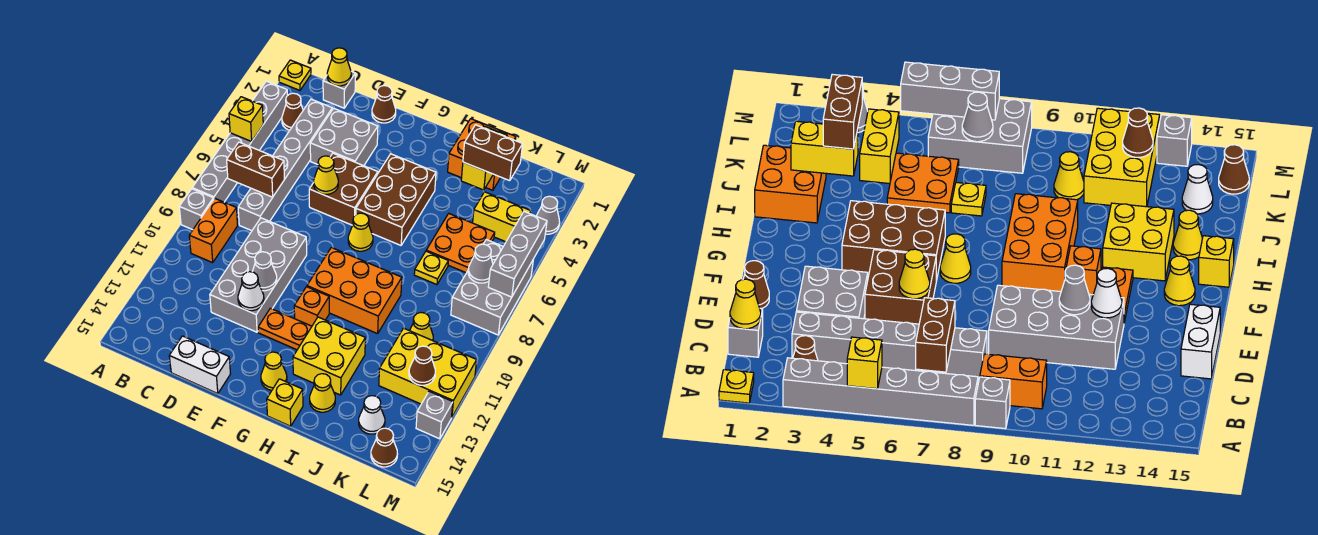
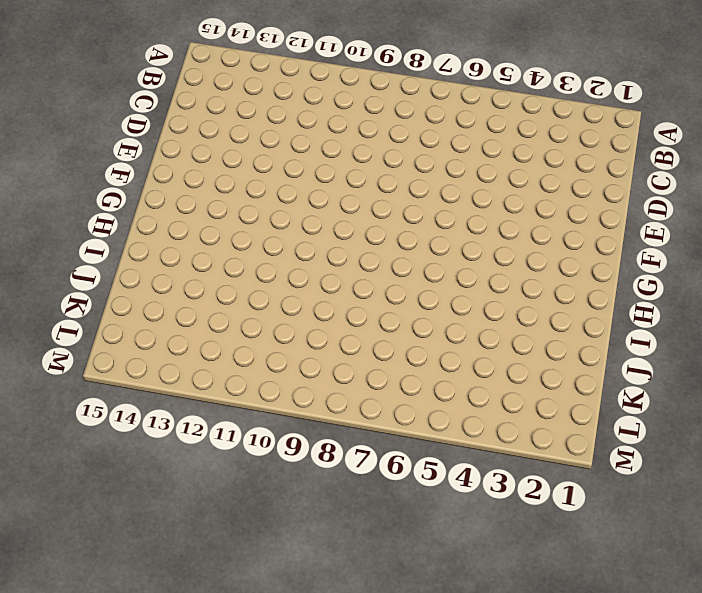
none -> yellow plate A1 level 1
none -> grey brick A3:A8 level 1
none -> grey brick A9 level 1
none -> brown cone B3 level 1

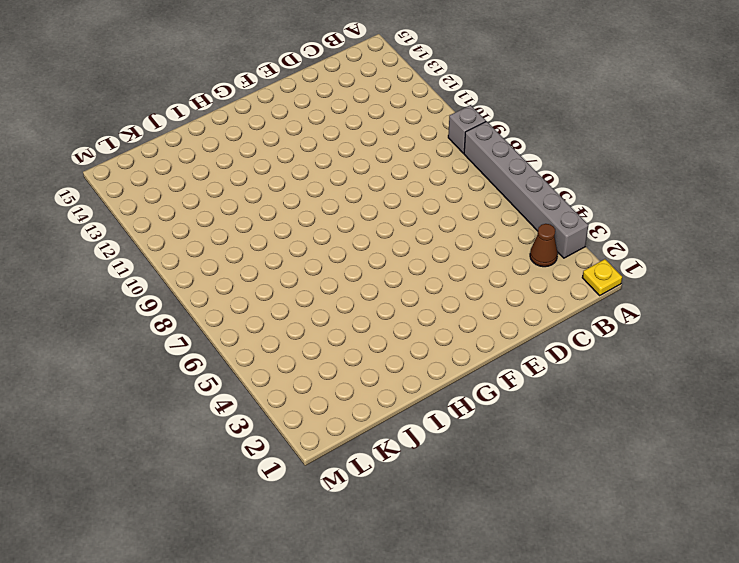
none -> orange brick B9:B10 level 1
none -> grey brick C1 level 1
none -> grey brick C3:C8 level 1
none -> grey brick D3:E4 level 1

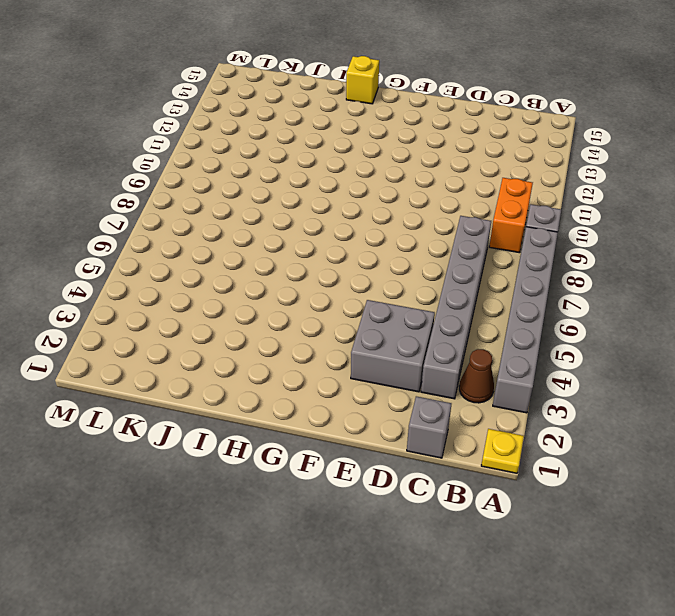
none -> grey brick D9:E12 level 1
none -> white brick D15:E15 level 1
none -> brown cone E1 level 1
none -> brown brick E5:F6 level 1

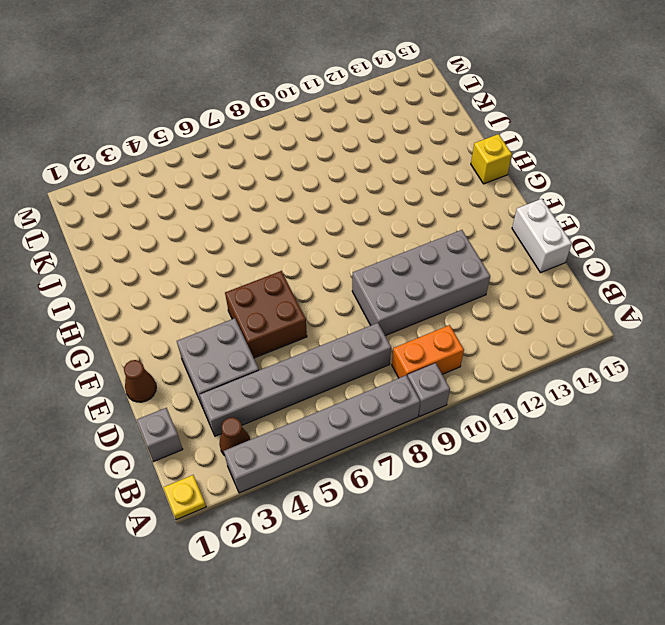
none -> orange plate F12:G12 level 1
none -> brown brick G4:H6 level 1
none -> yellow cone G7 level 1
none -> orange brick G9:I10 level 1

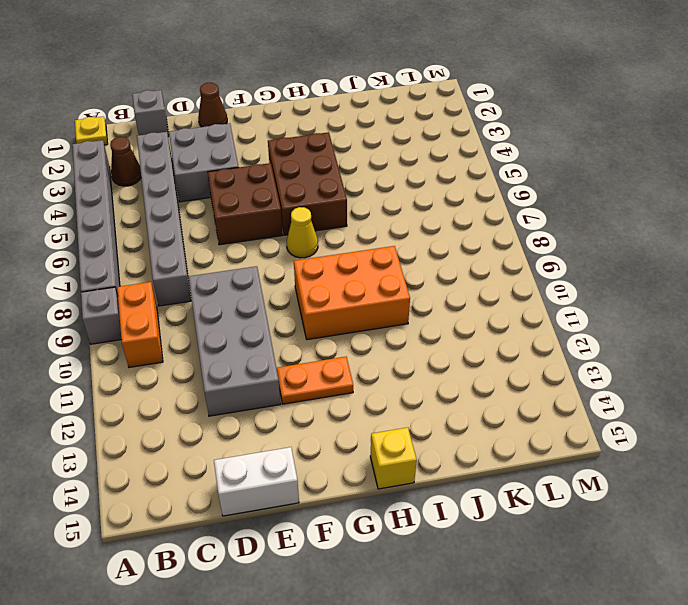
none -> orange brick G11 level 1
none -> yellow cone G14 level 1
none -> yellow brick H12:I13 level 1
none -> orange brick I1:J2 level 1

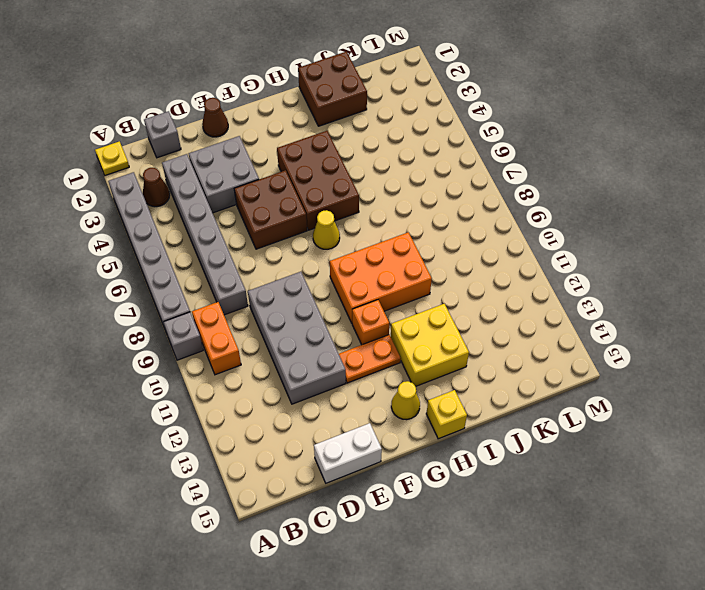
brown brick I1:J2 level 1 -> orange brick I1:J2 level 1
none -> yellow cone I14 level 1
none -> orange plate J5:K6 level 1
none -> yellow plate J7 level 1
none -> yellow brick K4:L4 level 1

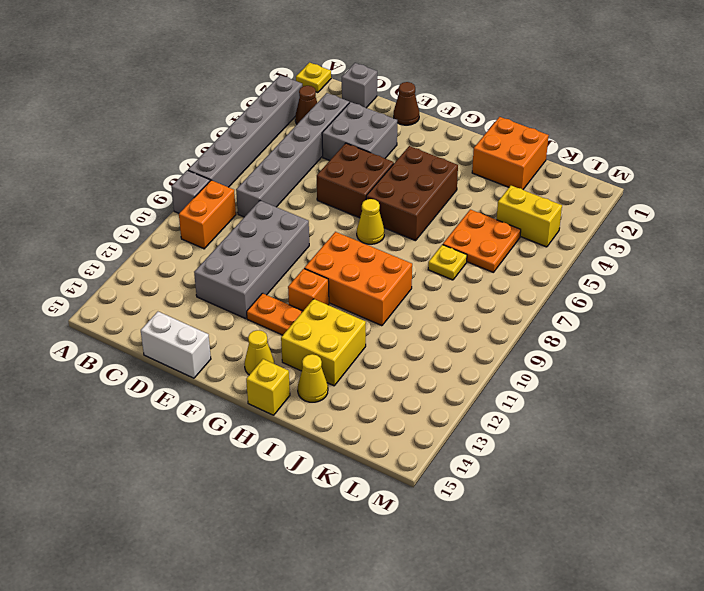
none -> yellow cone K10 level 1
none -> yellow brick K11:M12 level 1
none -> white cone K14 level 1
none -> grey brick L6:M8 level 1

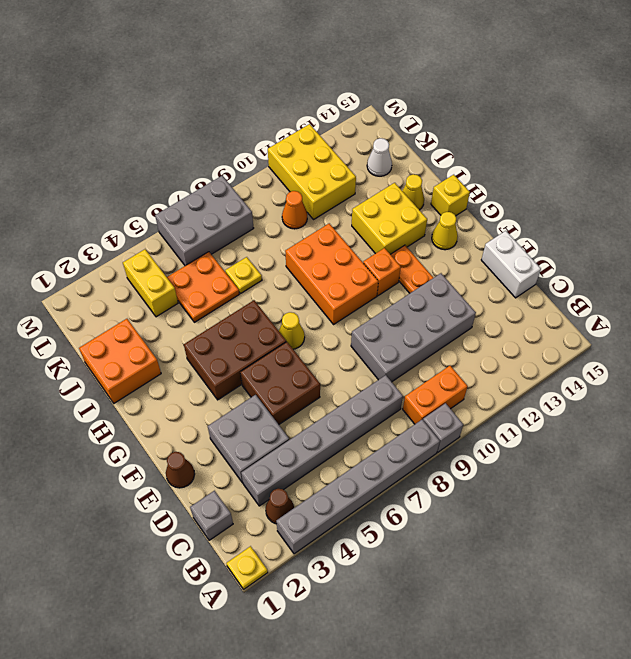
orange cone K10 level 1 -> yellow cone K10 level 1
none -> brown cone L15 level 1
none -> grey cone M3 level 1
none -> grey brick M13 level 1
none -> yellow brick A5 level 2

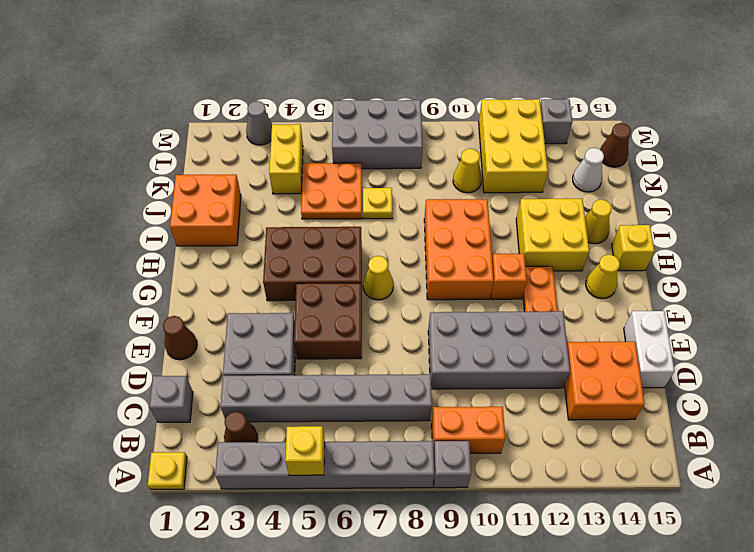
orange brick C13:D14 level 1 -> none
none -> brown brick B7:C7 level 2
none -> yellow cone C1 level 2
none -> yellow cone E6 level 2
none -> grey cone E11 level 2

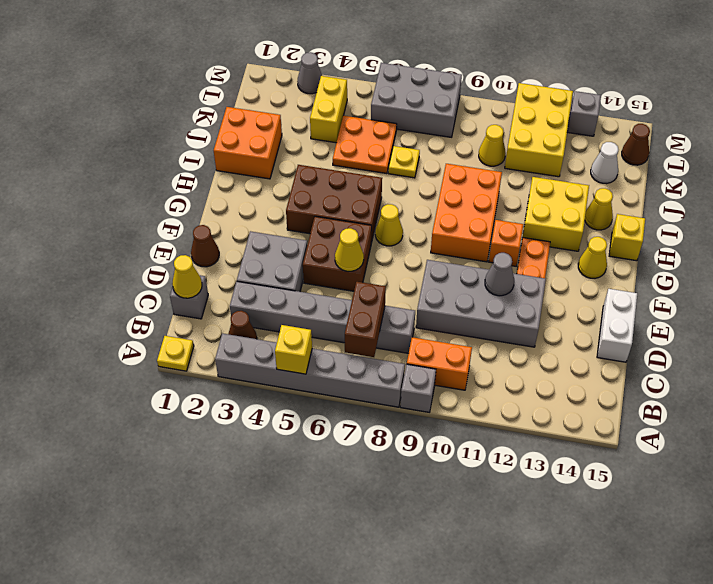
none -> white cone E12 level 2
none -> yellow brick J2:J3 level 2
none -> grey cone L7 level 2
none -> brown cone L12 level 2

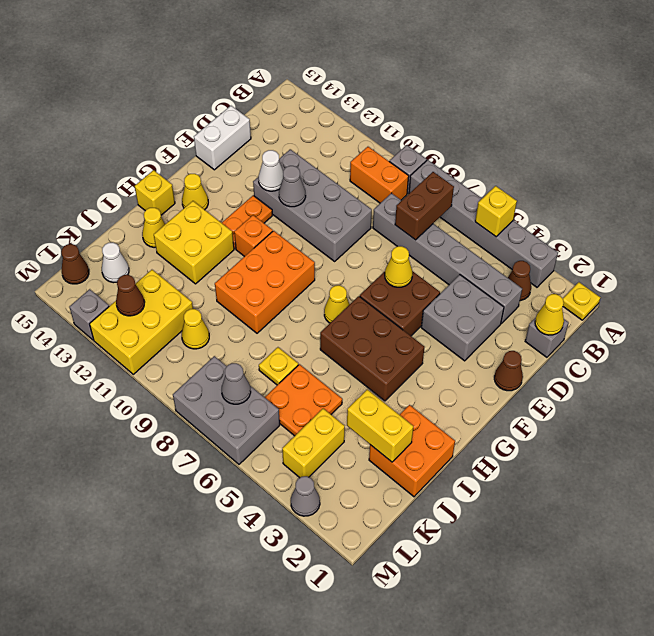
none -> grey brick M5:M7 level 2
none -> brown brick J3:K3 level 3

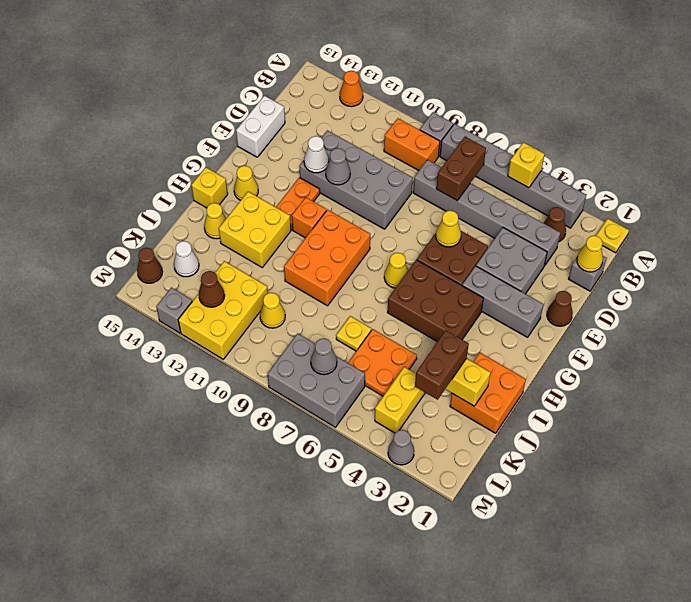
orange cone A13 level 1 -> none
grey brick F2:F4 level 1 -> grey brick M5:M7 level 2

